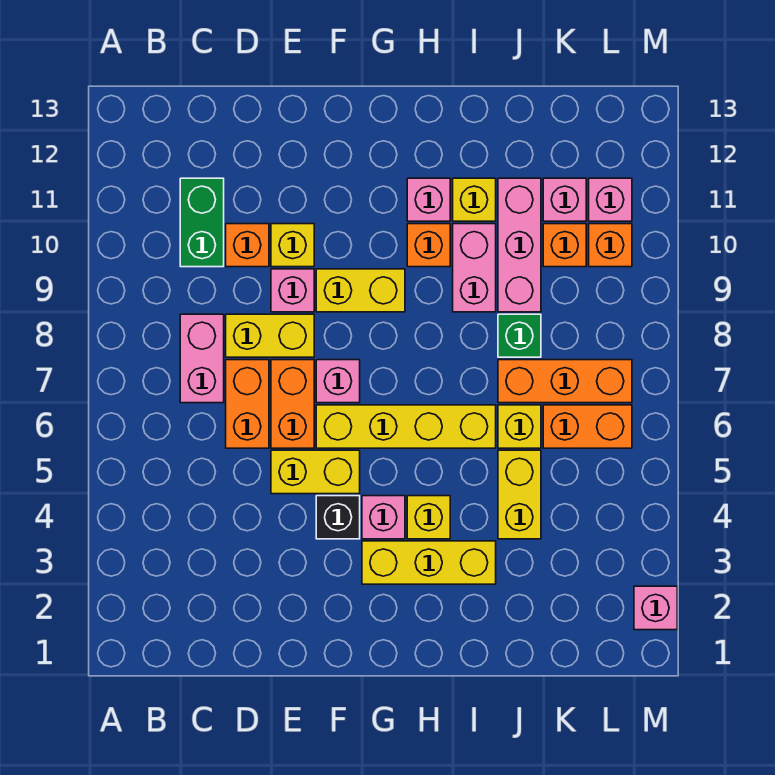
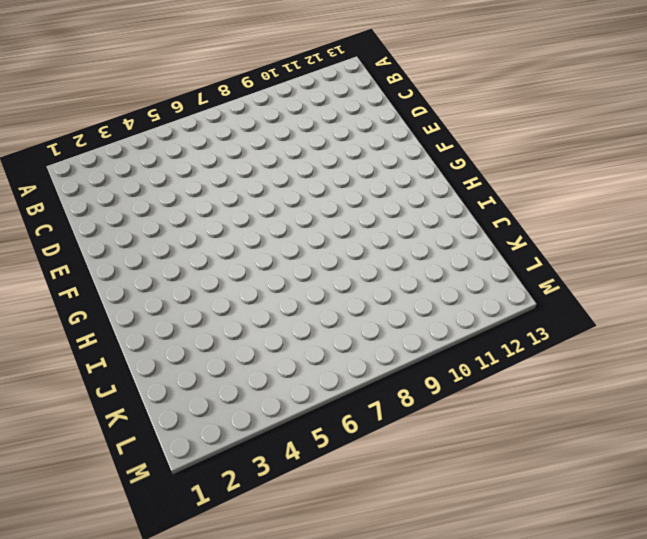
none -> pink brick C7:C8 level 1
none -> green brick C10:C11 level 1
none -> orange brick D6:D7 level 1
none -> yellow brick D8:E8 level 1

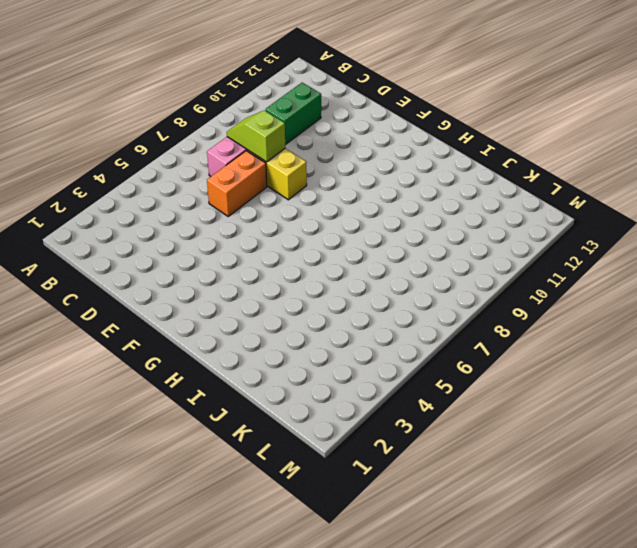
lime slope C8:D8 level 2 top D -> none
none -> orange brick D10 level 1
none -> yellow brick E5:F5 level 1
none -> orange brick E6:E7 level 1
none -> pink brick E9 level 1

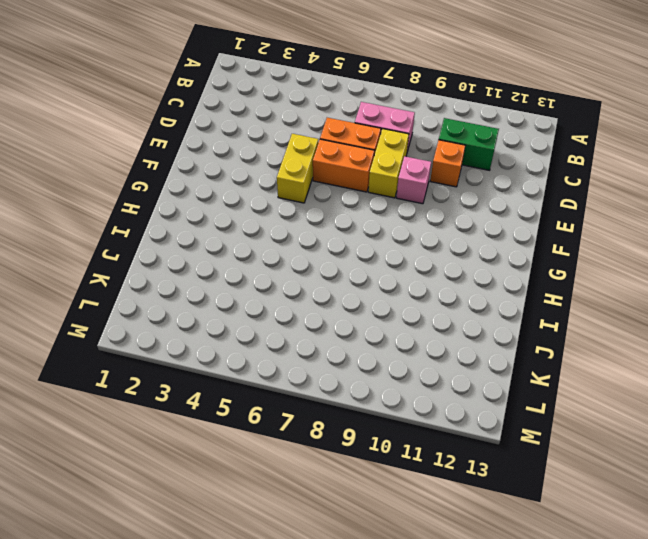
none -> yellow brick E10 level 1
none -> black brick F4 level 1
none -> yellow brick F6:I6 level 1
none -> pink brick F7 level 1

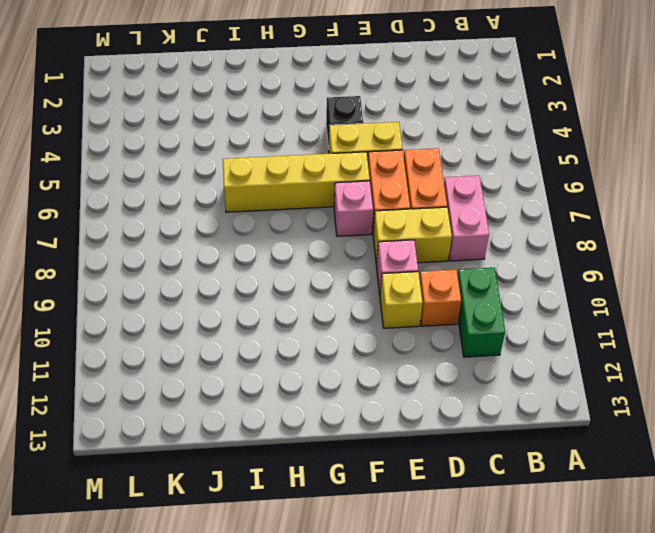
none -> yellow brick F9:G9 level 1
none -> yellow brick G3:I3 level 1
none -> pink brick G4 level 1
none -> yellow brick H4 level 1

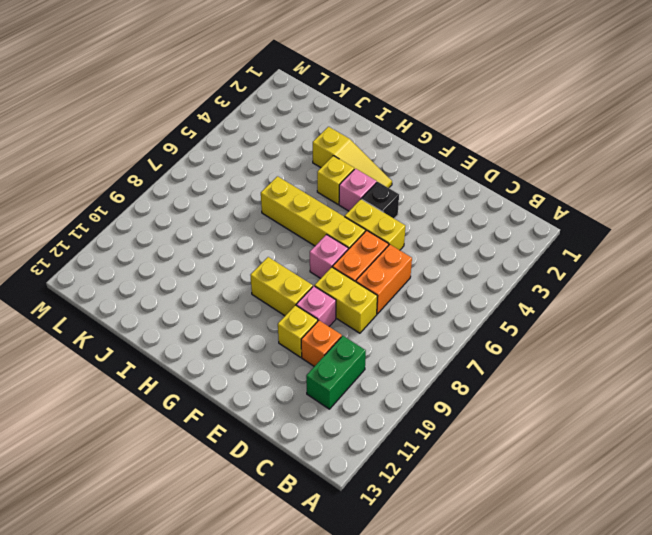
yellow slope G3:I3 level 1 top I -> yellow brick G3:I3 level 1
none -> pink brick C7:C8 level 1
none -> orange brick H10 level 1
none -> pink brick H11 level 1
none -> pink brick I9:I10 level 1

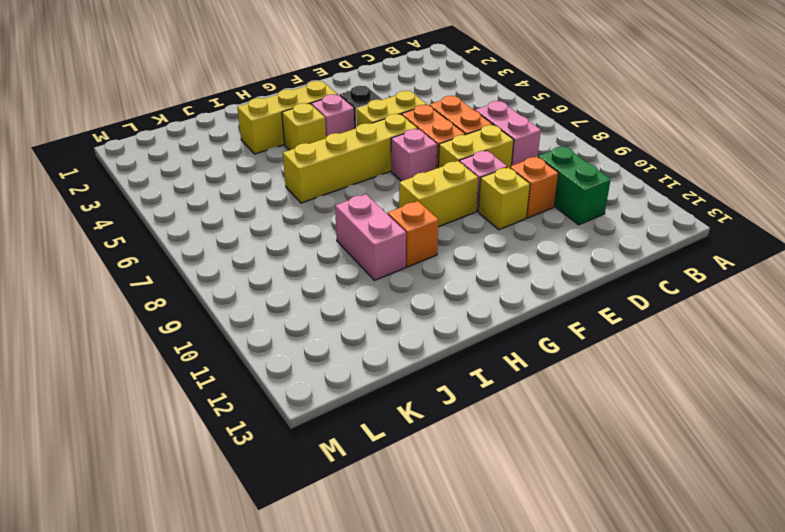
none -> pink brick H11 level 1
none -> yellow brick I11 level 1
none -> yellow brick J4:J5 level 1
none -> yellow brick J6 level 1

